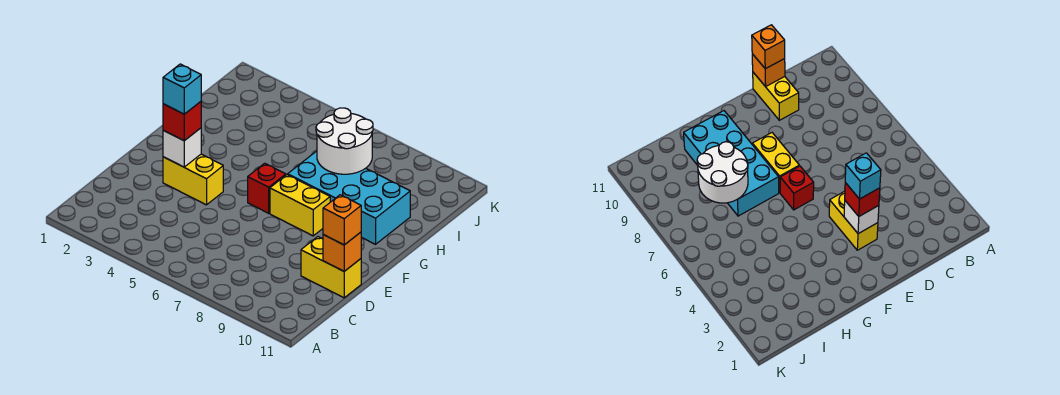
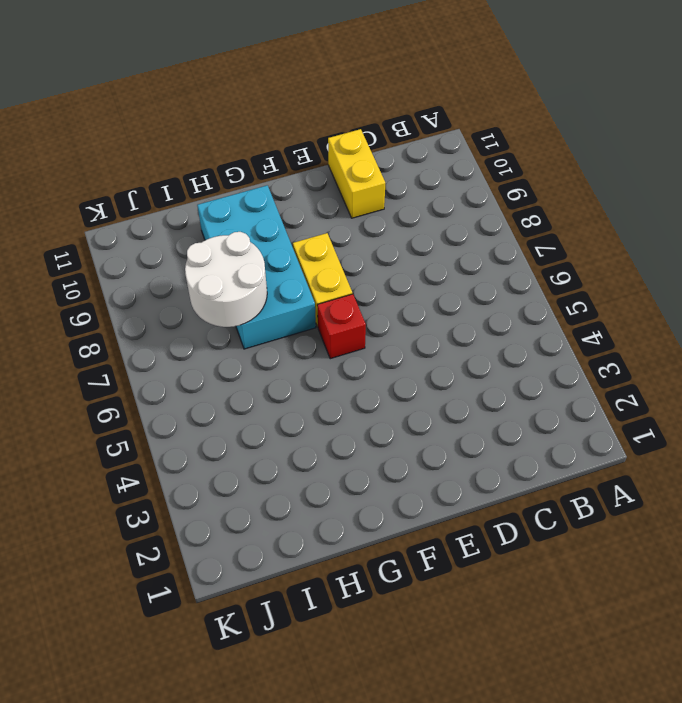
none -> yellow brick E3:E4 level 1
none -> orange brick D11 level 2

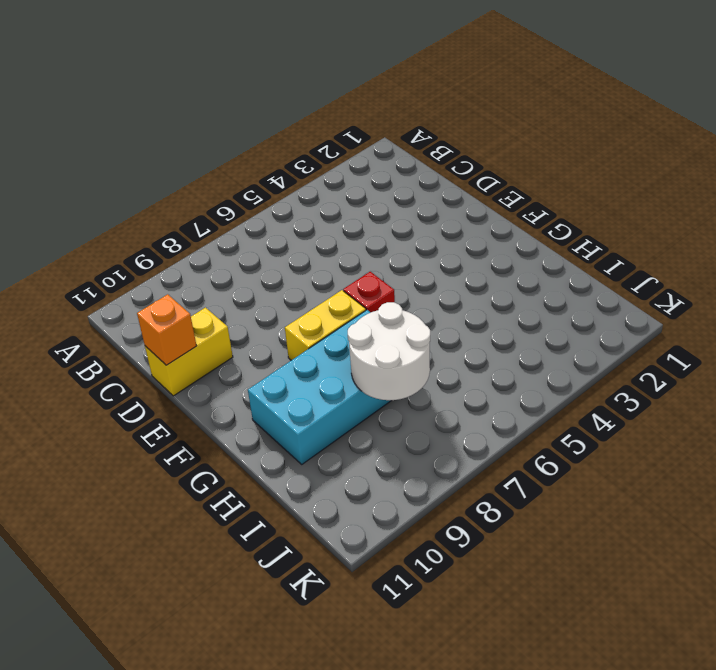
none -> yellow brick E3:E4 level 1
none -> white brick E3 level 2

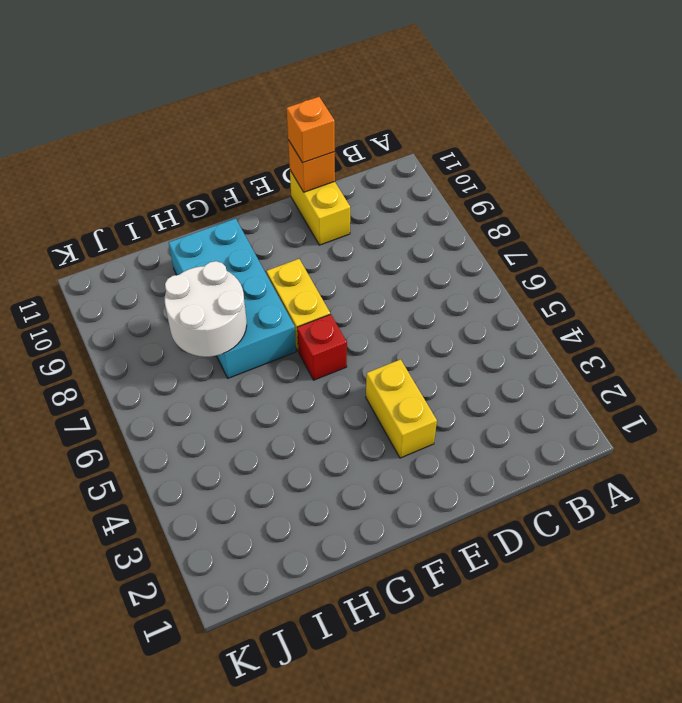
none -> white brick E3 level 2
none -> red brick E3 level 3

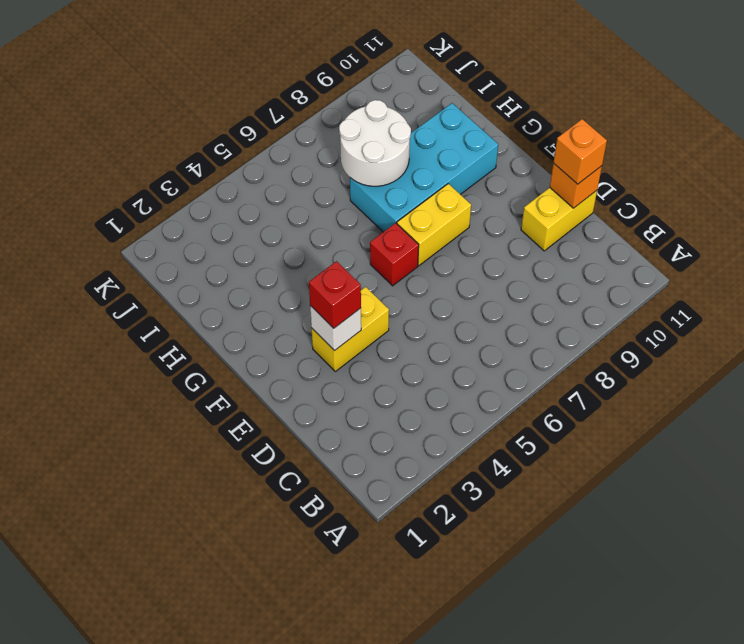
none -> cyan brick E3 level 4

